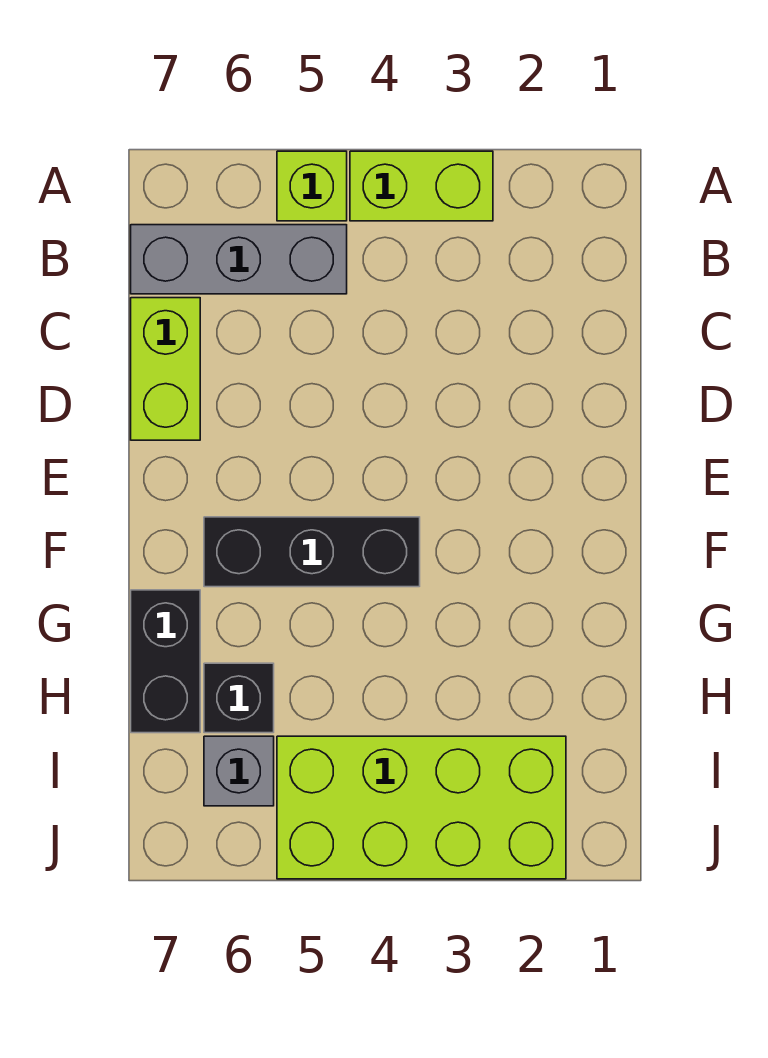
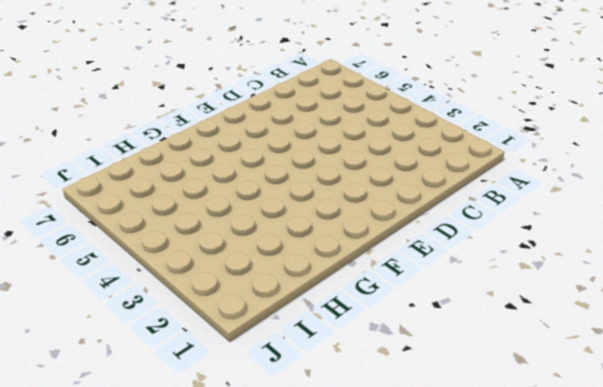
none -> lime brick A3:A4 level 1
none -> lime brick A5 level 1

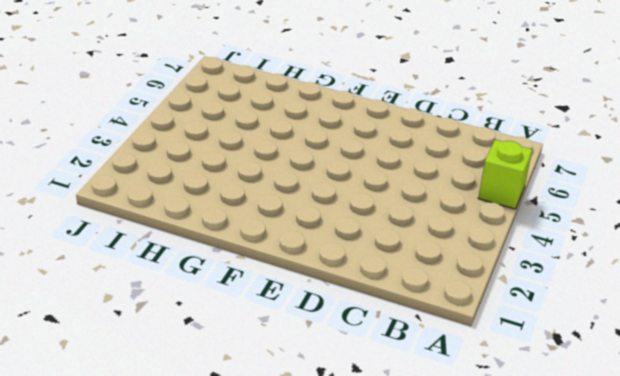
none -> lime brick A3:A4 level 1
none -> grey brick B5:B7 level 1

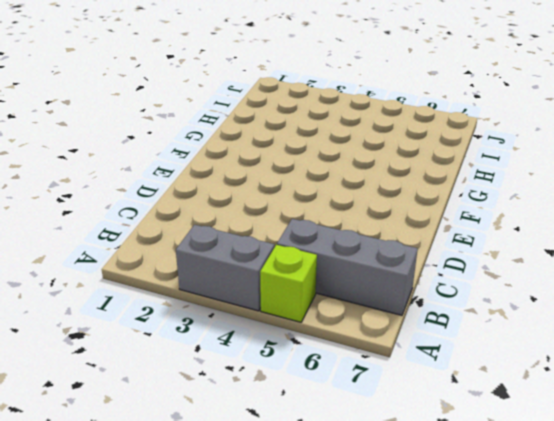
grey brick A3:A4 level 1 -> lime brick A3:A4 level 1
none -> lime brick C7:D7 level 1
none -> black brick F4:F6 level 1

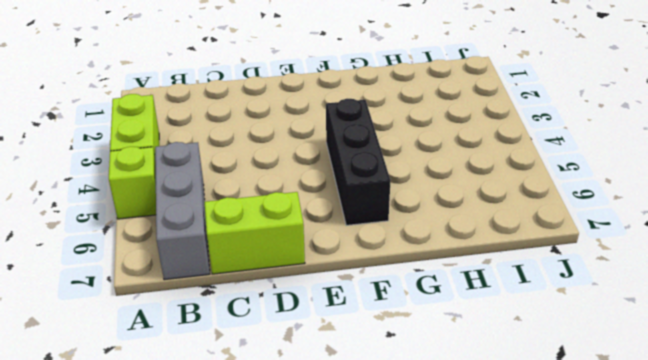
none -> black brick G7:H7 level 1
none -> black brick H6 level 1

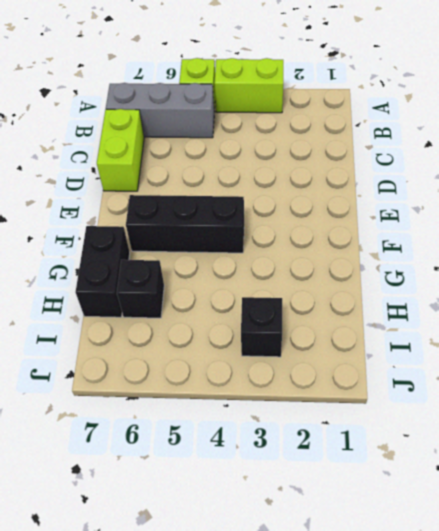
black brick I3 level 1 -> lime brick I2:J5 level 1
none -> grey brick I6 level 1

